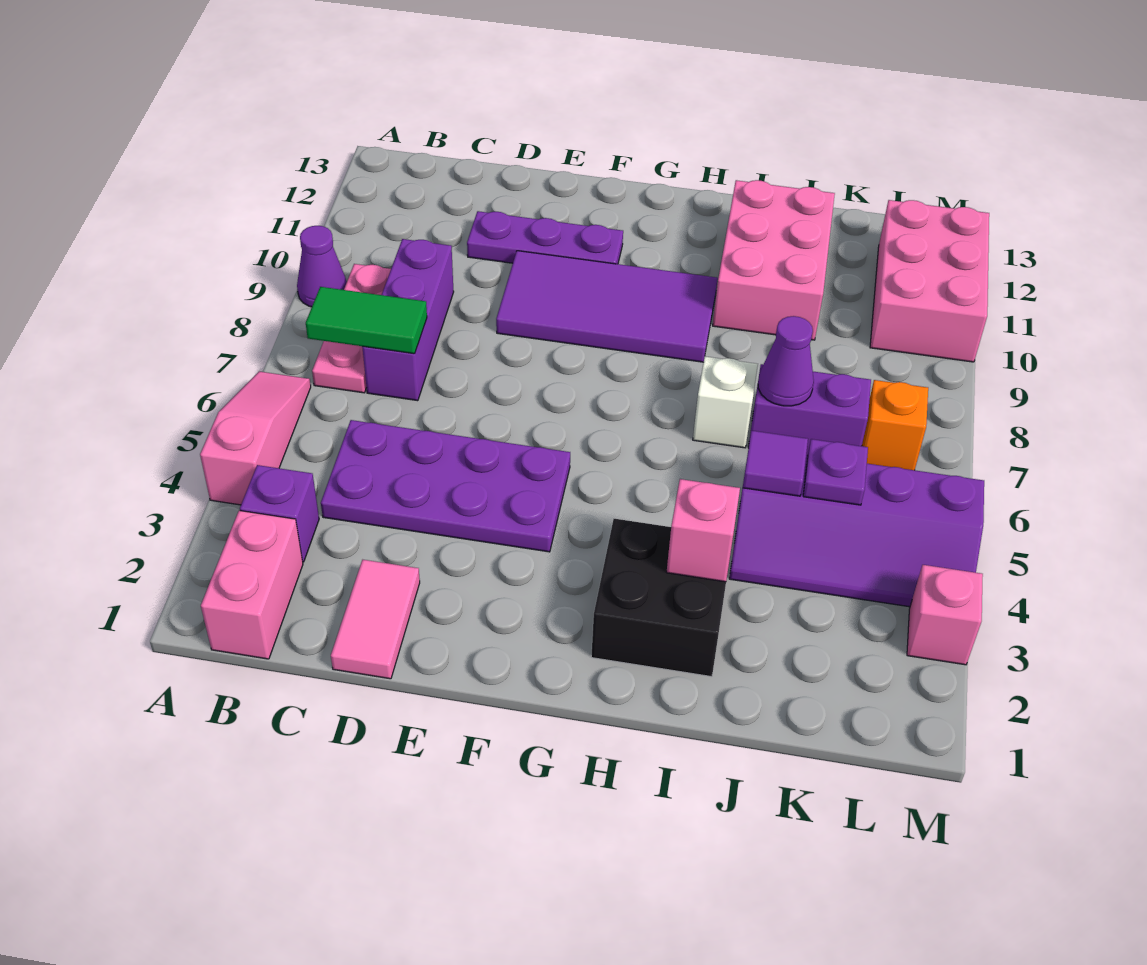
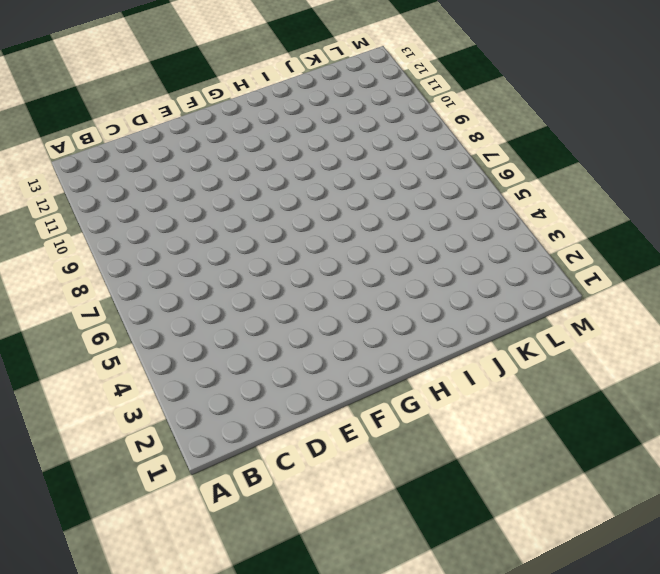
none -> pink slope A4:A6 level 1 top 4
none -> purple cone A9 level 1
none -> pink brick B1:B2 level 1

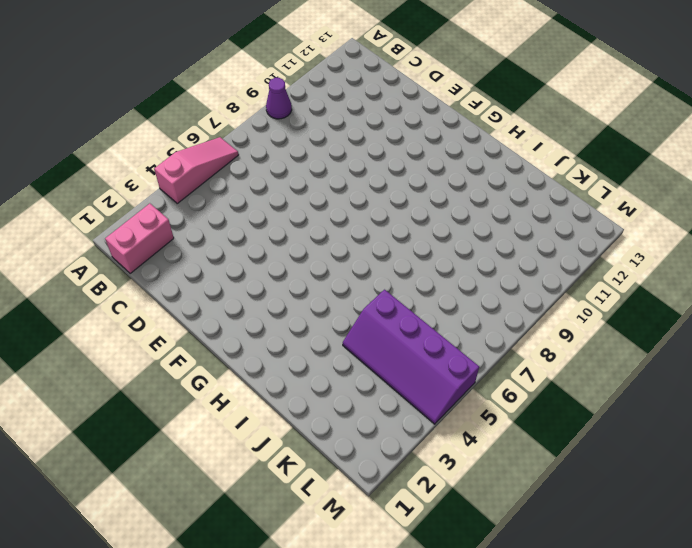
none -> purple brick B3 level 1
none -> pink plate B7:B9 level 1
none -> purple plate C4:F5 level 1

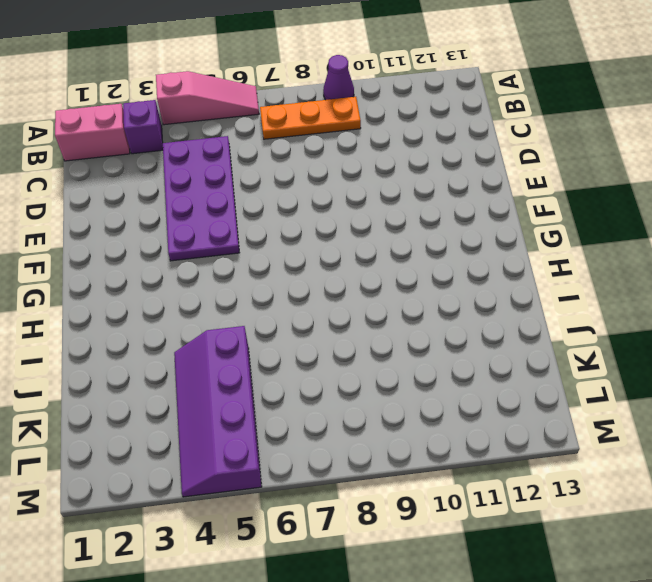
orange plate B7:B9 level 1 -> pink plate B7:B9 level 1
none -> purple brick C7:C9 level 1
none -> pink tile D1:D2 level 1
none -> purple plate D11:F11 level 1

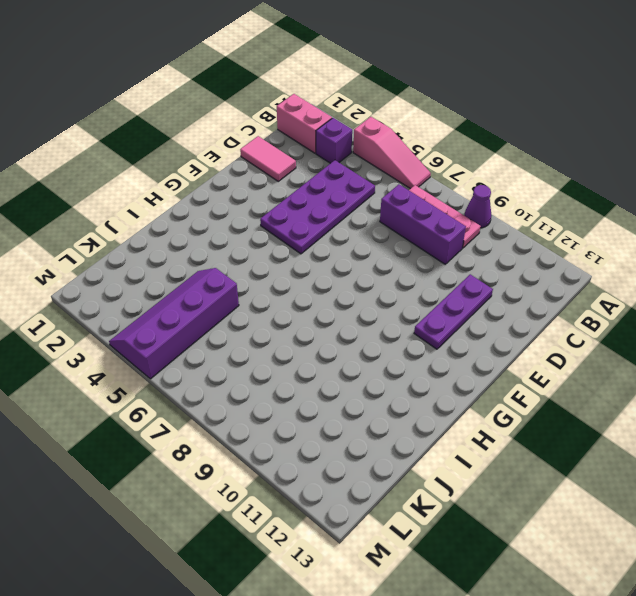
none -> purple tile E9:H10 level 1
none -> black brick H2:I3 level 1
none -> white brick I7 level 1

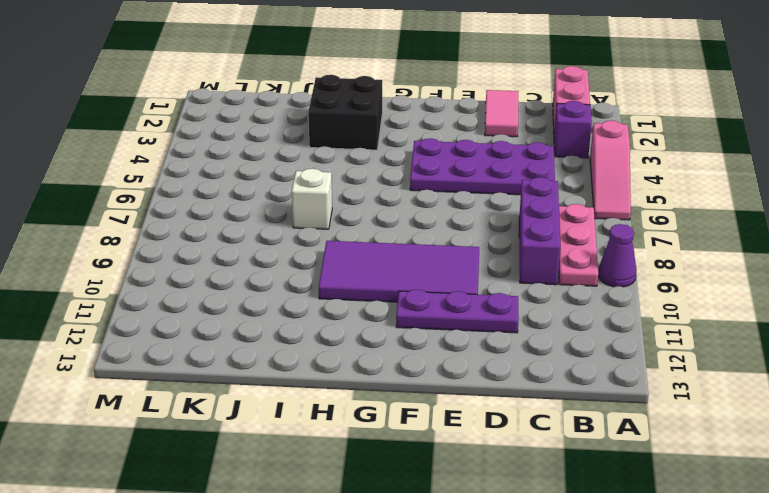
none -> pink brick I10:J12 level 1
none -> purple slope J4:M5 level 1 top 5
none -> purple brick J7:K7 level 1

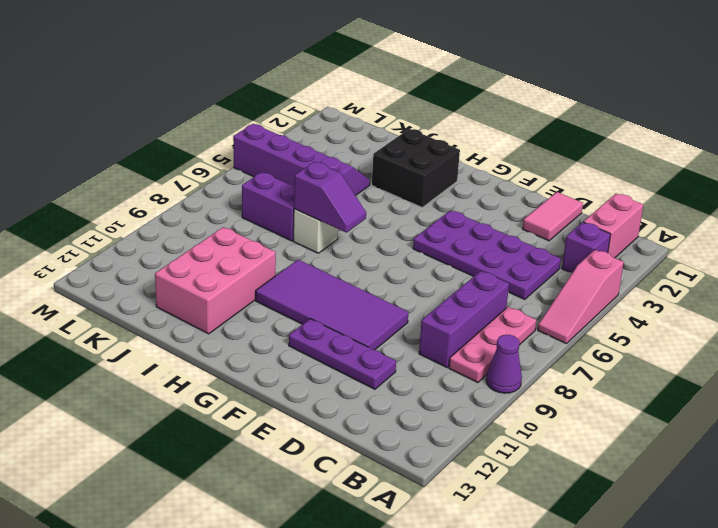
purple slope H7:I7 level 2 top I -> none
none -> orange brick L7 level 1
none -> pink brick L10:M12 level 1
none -> pink brick M3 level 1

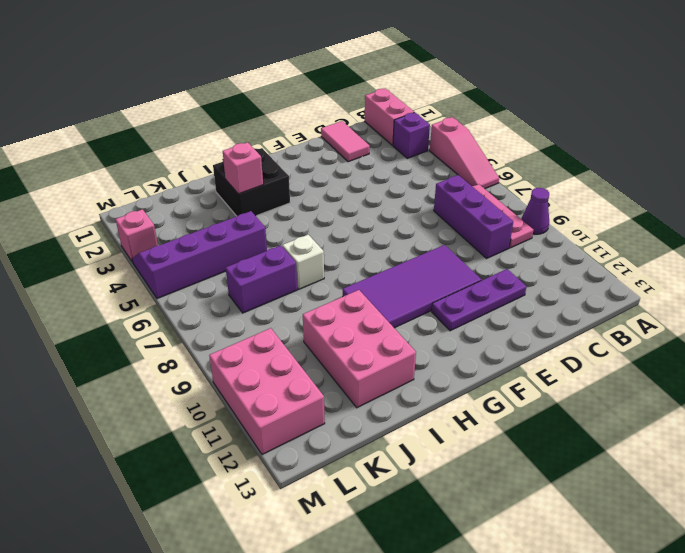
none -> purple plate C4:F5 level 1
none -> orange brick L7 level 1
none -> green tile B7:C7 level 2

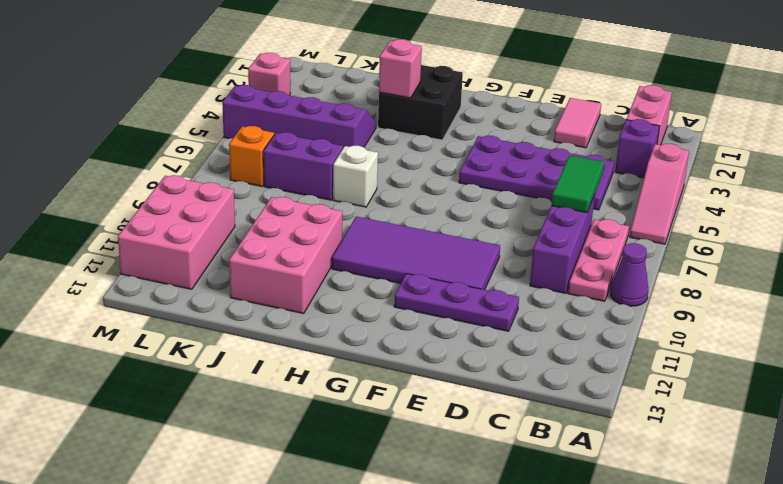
green tile C6:C7 level 2 -> green tile B7:C7 level 2
none -> purple tile J5 level 2
none -> purple cone J7 level 2
none -> purple plate K5 level 2

